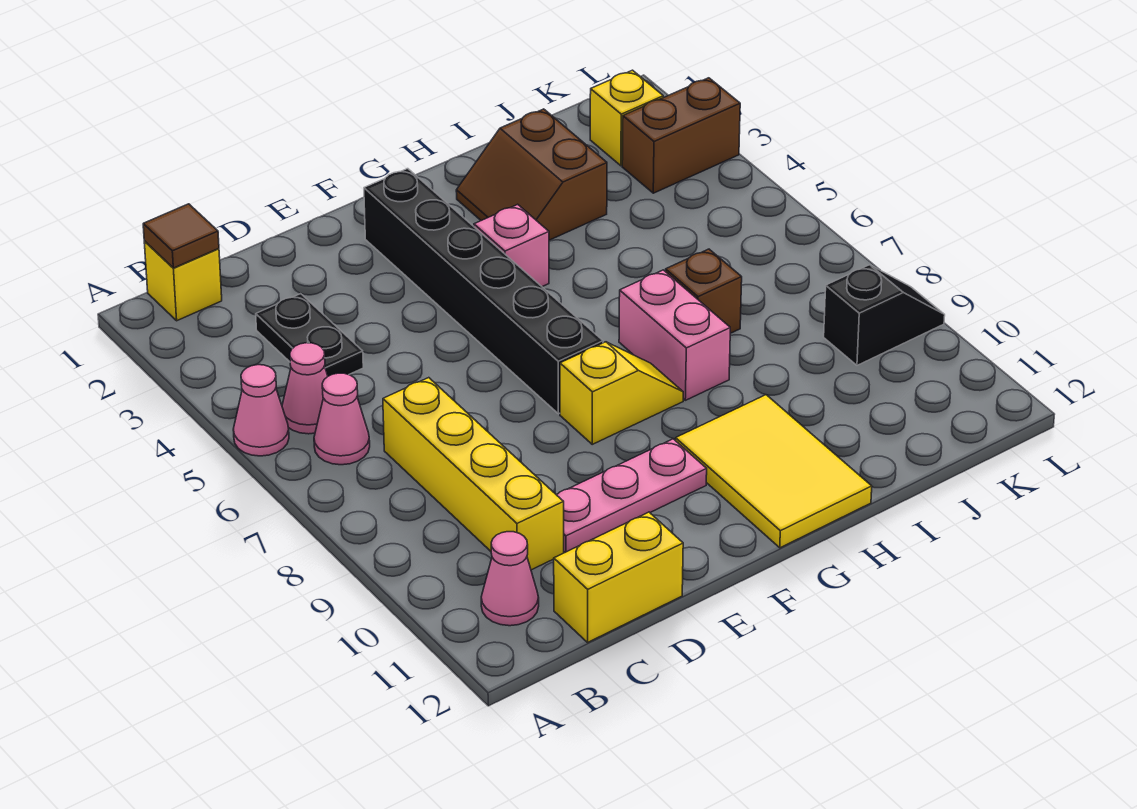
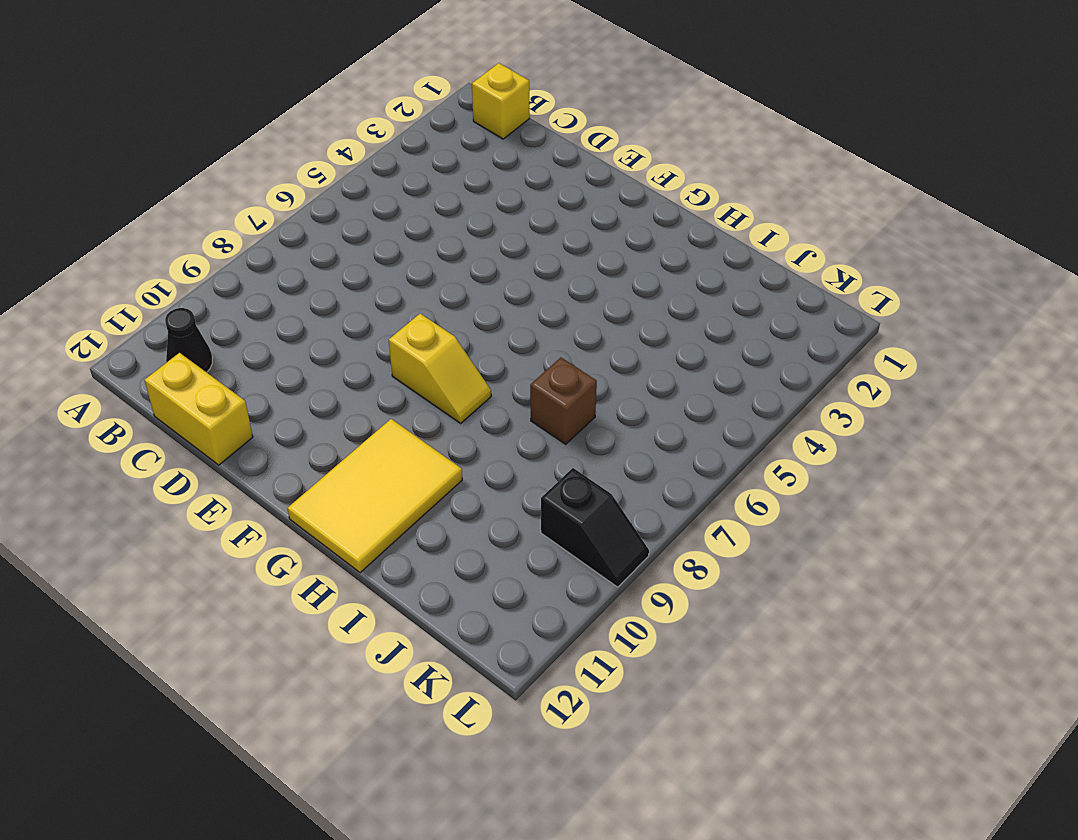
black cone B11 level 1 -> pink cone B11 level 1
none -> pink cone A5 level 1
none -> pink cone B5 level 1
none -> pink cone B6 level 1

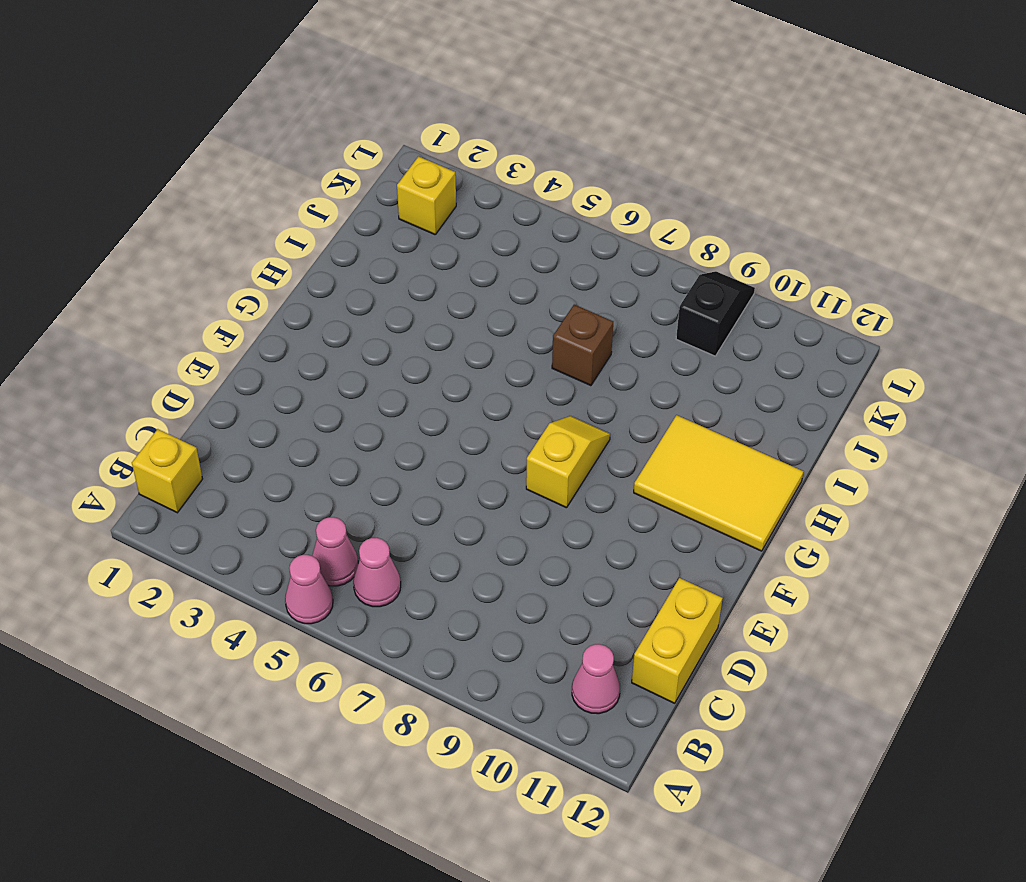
none -> black plate C3:C4 level 1
none -> yellow brick C7:C10 level 1
none -> pink plate D10:F10 level 1

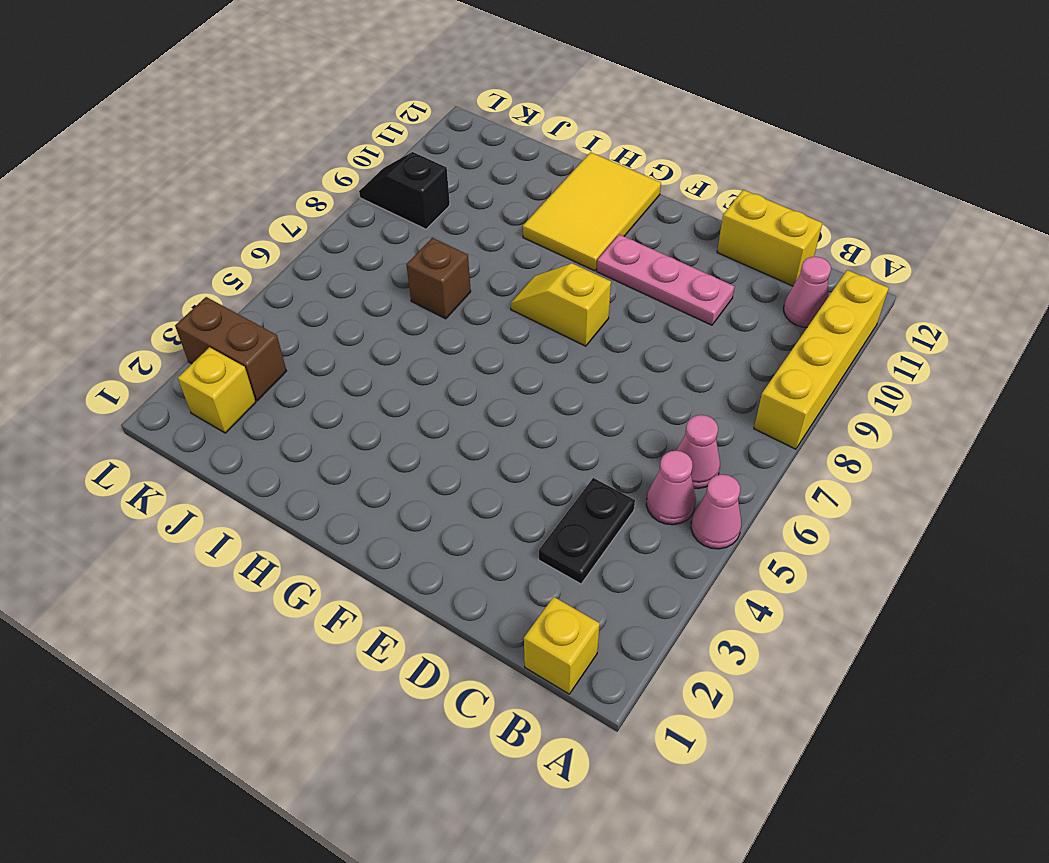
yellow brick A8:A11 level 1 -> yellow brick C7:C10 level 1
none -> black brick F2:F7 level 1
none -> pink brick G4 level 1
none -> brown slope H2:I3 level 1 top I

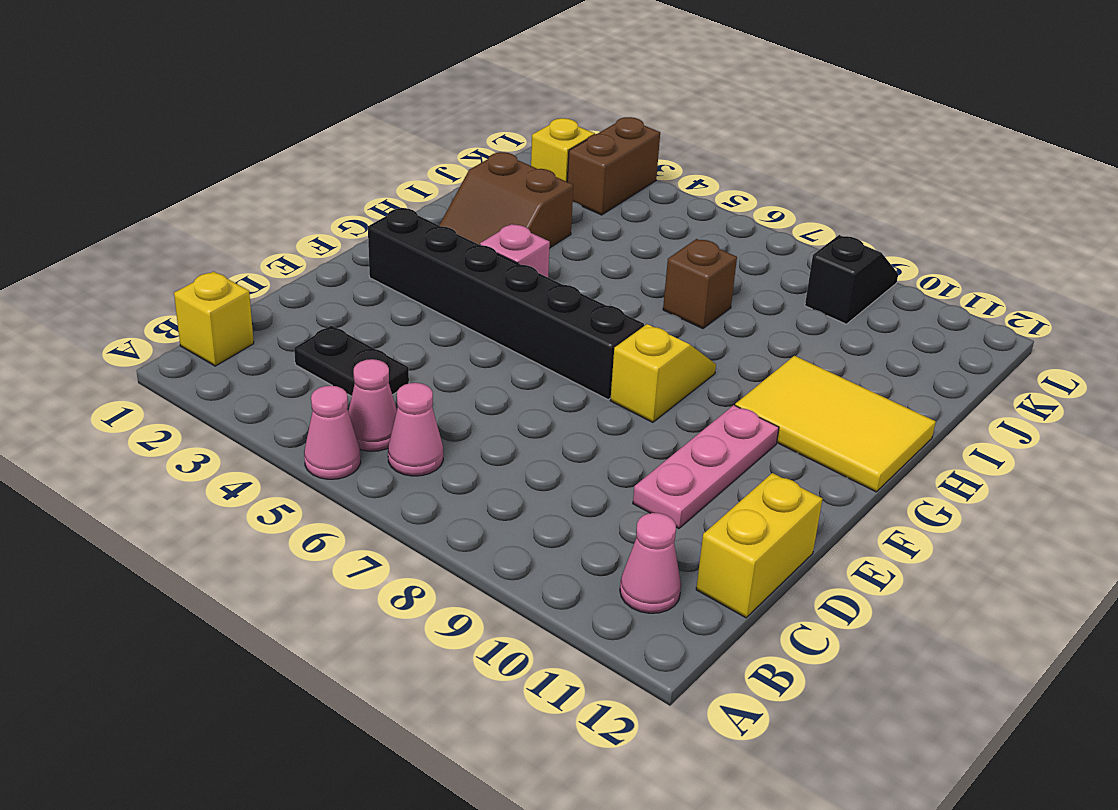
none -> yellow brick C7:C10 level 1
none -> pink brick H7:H8 level 1
none -> brown tile B1 level 2

